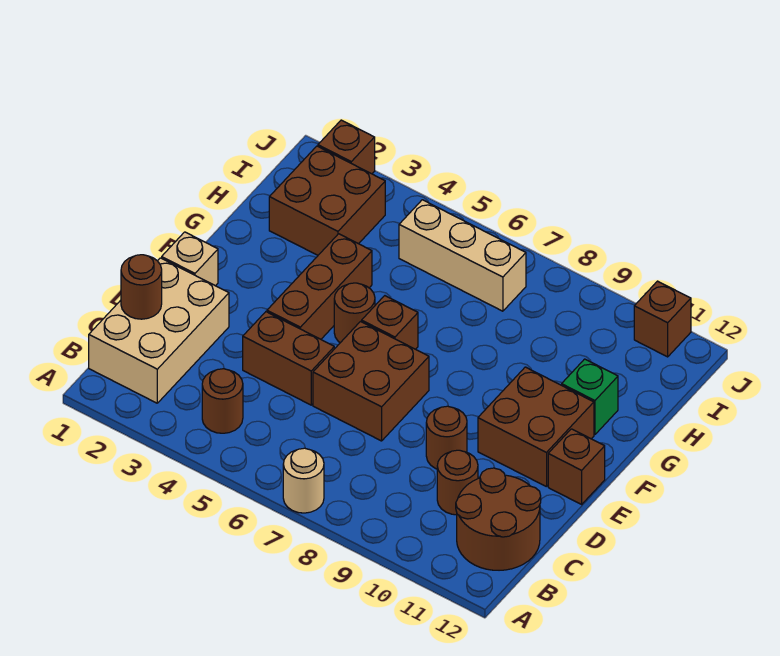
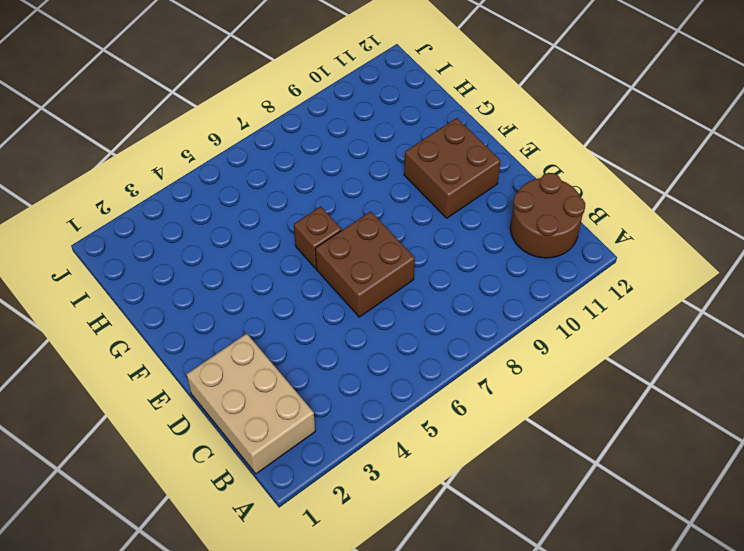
none -> tan round brick A7 level 1
none -> brown round brick B4 level 1
none -> brown round brick C10 level 1

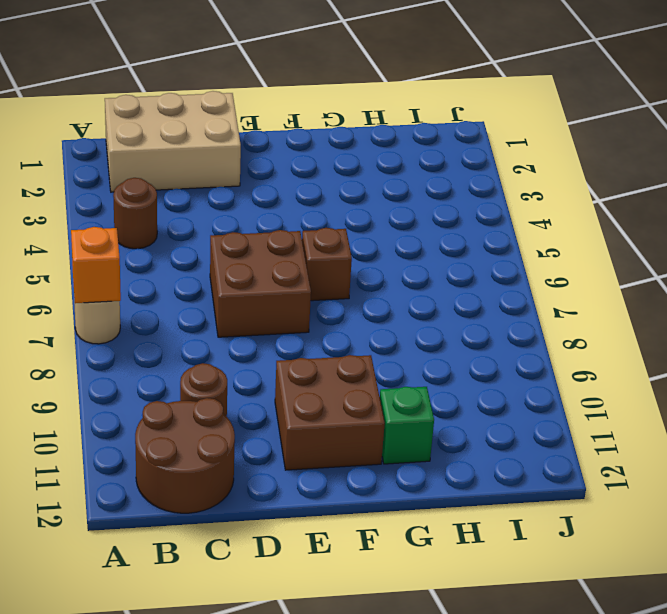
orange brick A7 level 2 -> none
none -> brown brick D4:D5 level 1
none -> brown round brick D9 level 1
none -> tan brick E1 level 1

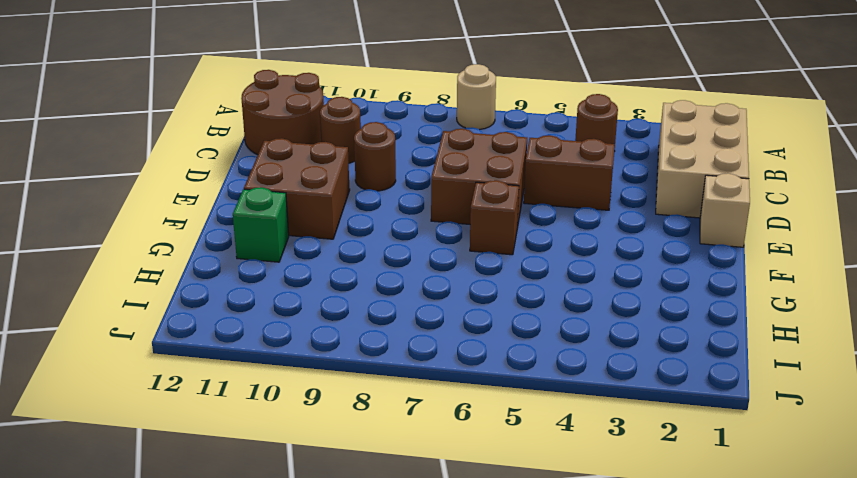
none -> brown brick E4:G4 level 1
none -> brown brick E12 level 1
none -> brown round brick F5 level 1

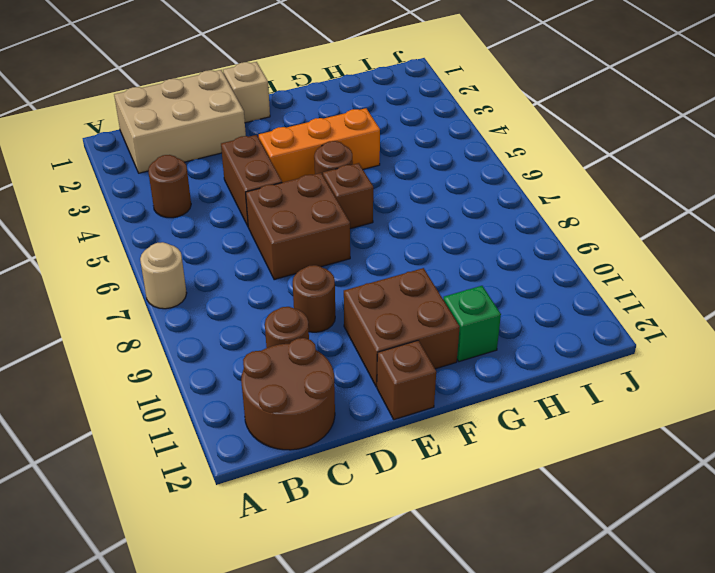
orange brick E4:G4 level 1 -> brown brick E4:G4 level 1
none -> brown brick H2:I3 level 1
none -> tan brick I5:I7 level 1
none -> brown brick J2 level 1

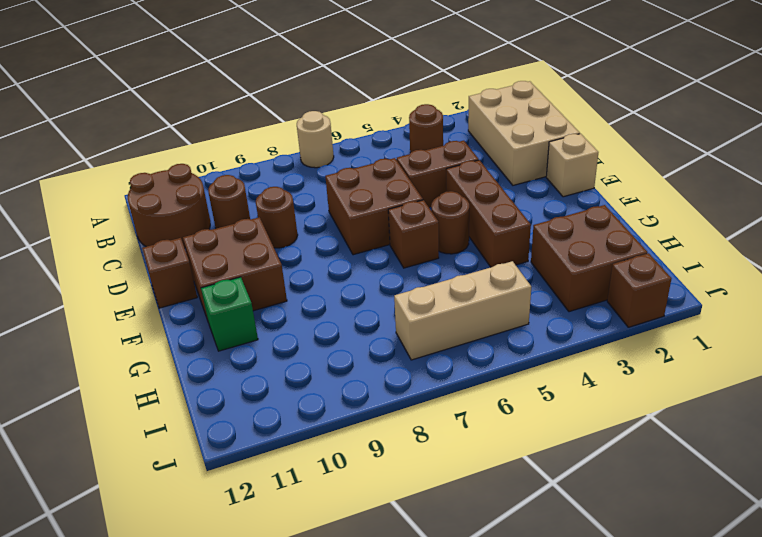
none -> brown brick J11 level 1
none -> brown round brick C1 level 2

